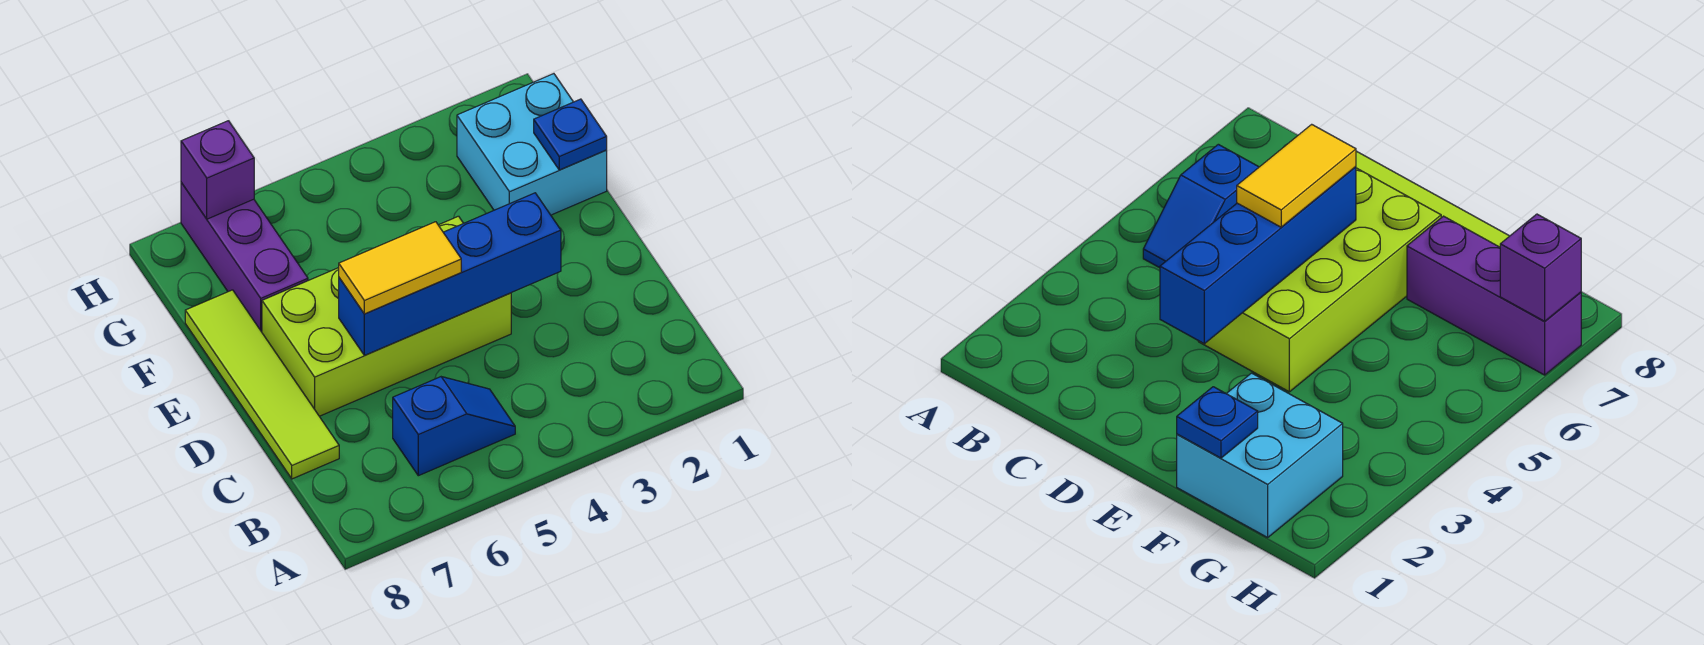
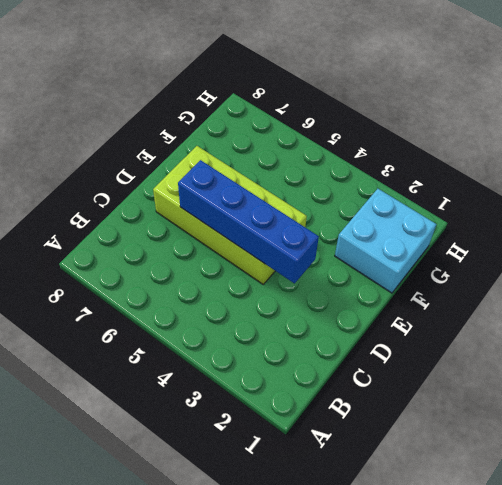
none -> blue slope B5:B6 level 1 top 6
none -> lime tile C8:F8 level 1

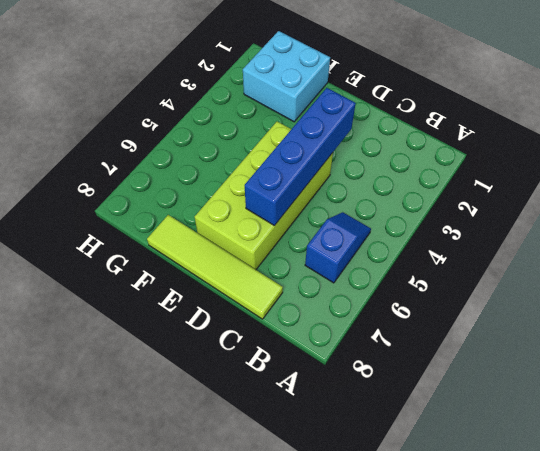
none -> purple brick F7:H7 level 1
none -> blue plate F1 level 2

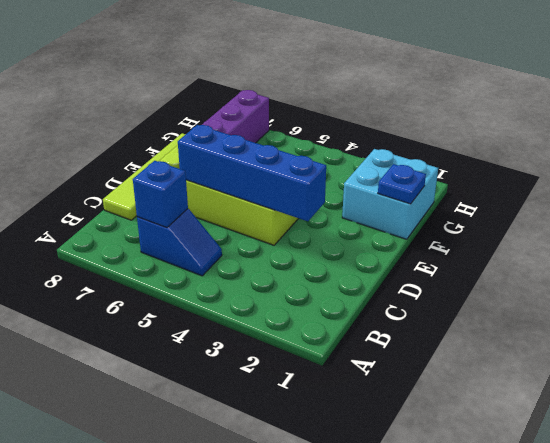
blue brick B6 level 2 -> none
none -> purple brick H7 level 2
none -> yellow tile D5:D6 level 3

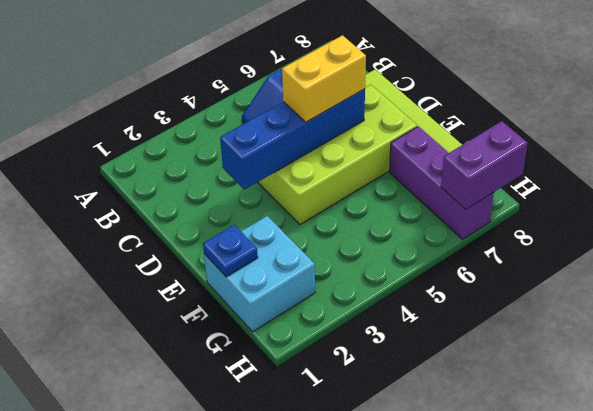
yellow brick D5:D6 level 3 -> yellow tile D5:D6 level 3
purple brick H7:H8 level 2 -> purple brick H7 level 2

